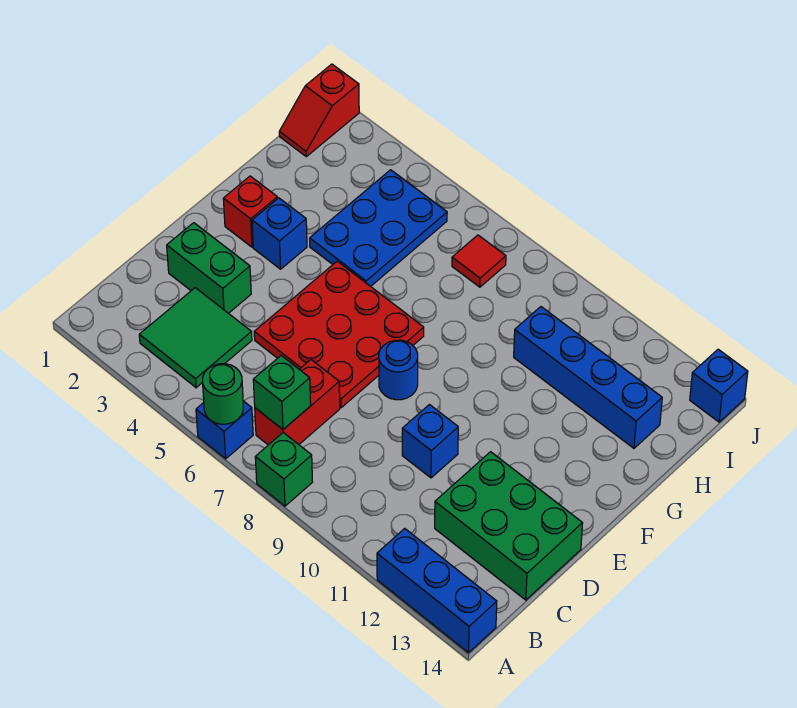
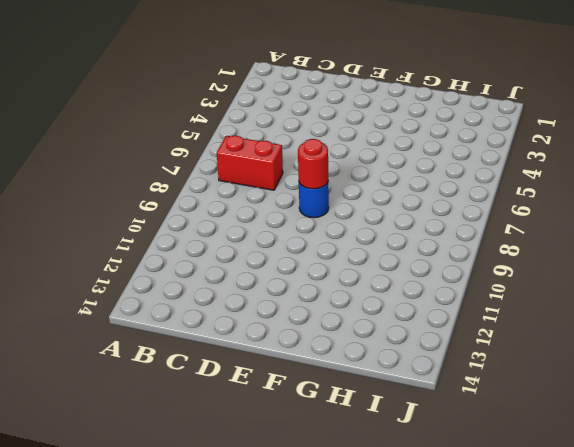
red round brick E8 level 2 -> none
none -> blue brick A6 level 1
none -> green brick A8 level 1
none -> blue brick A12:A14 level 1

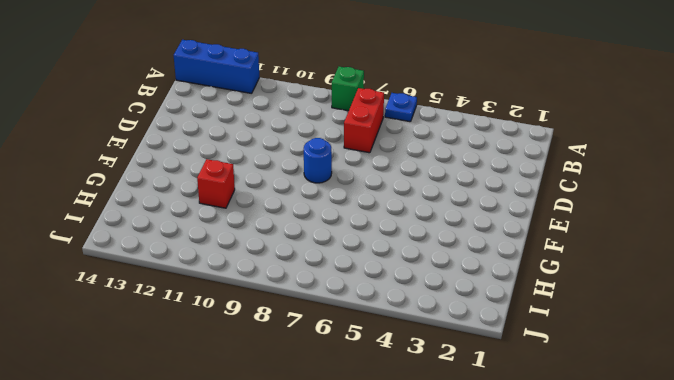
blue plate A6 level 1 -> blue brick A6 level 1
red brick G11 level 1 -> red brick F2 level 1
none -> green tile B3:C4 level 1
none -> green brick C12:D14 level 1
none -> green brick D2:D3 level 1

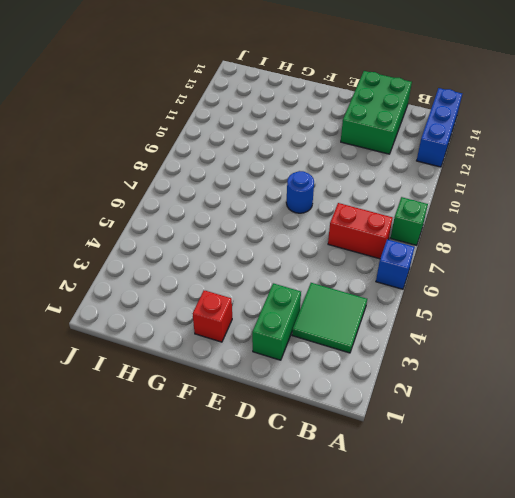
none -> red plate D5:F7 level 1
none -> blue brick D10 level 1
none -> blue brick F3 level 1

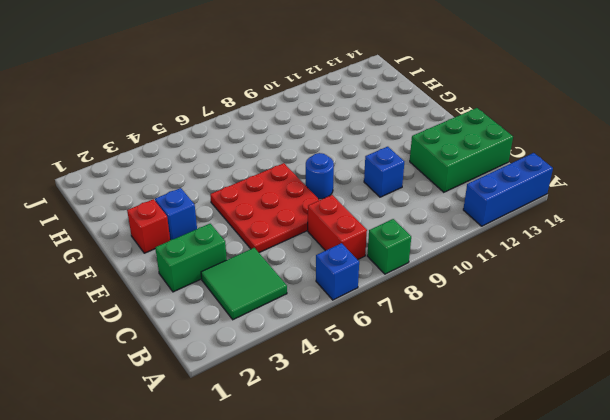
none -> blue plate G4:I5 level 1
none -> blue brick H10:H13 level 1
none -> red slope I1:J1 level 1 top J

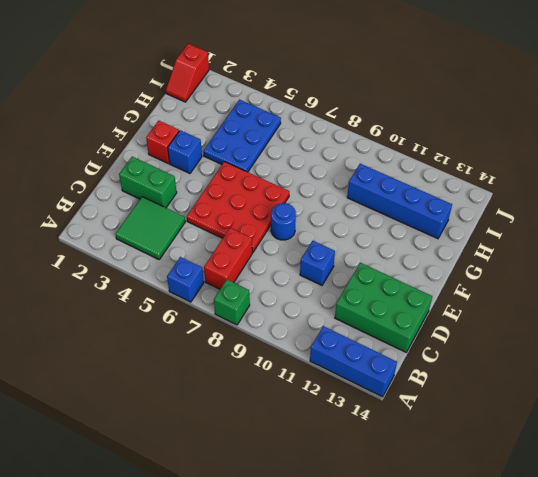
none -> red tile I7 level 1
none -> blue brick J14 level 1
none -> green round brick A6 level 2

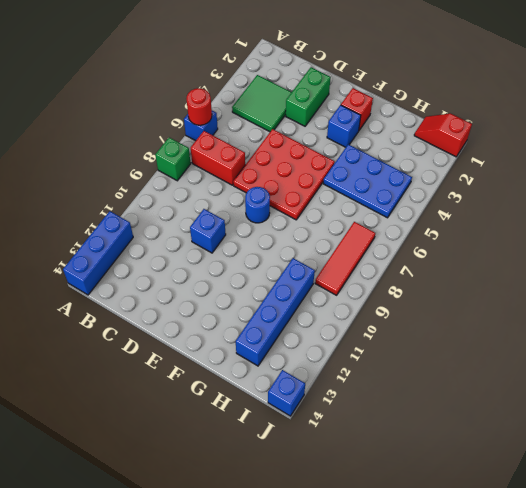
red round brick A6 level 2 -> green round brick A6 level 2
red tile I7:I9 level 1 -> red tile I7 level 1
none -> green brick C12:D14 level 1
none -> green brick B7 level 2

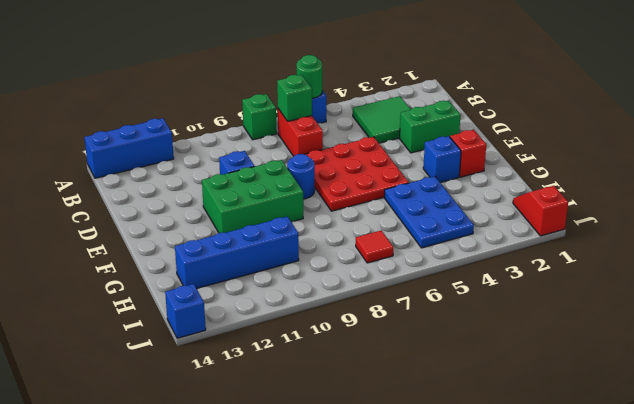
green brick E9:F11 level 1 -> green brick C12:D14 level 1

